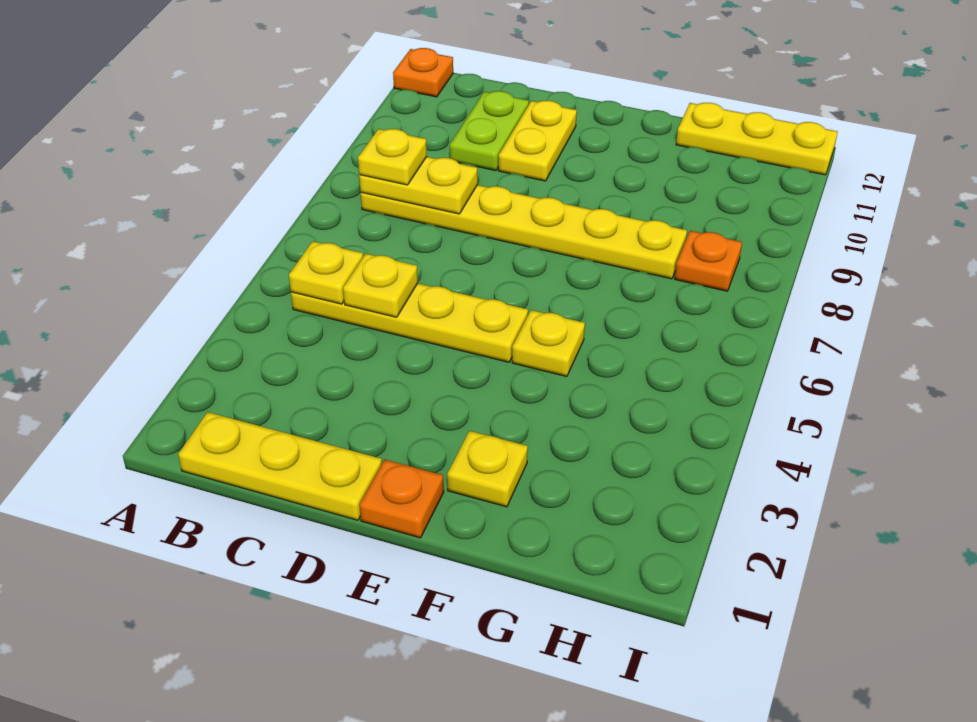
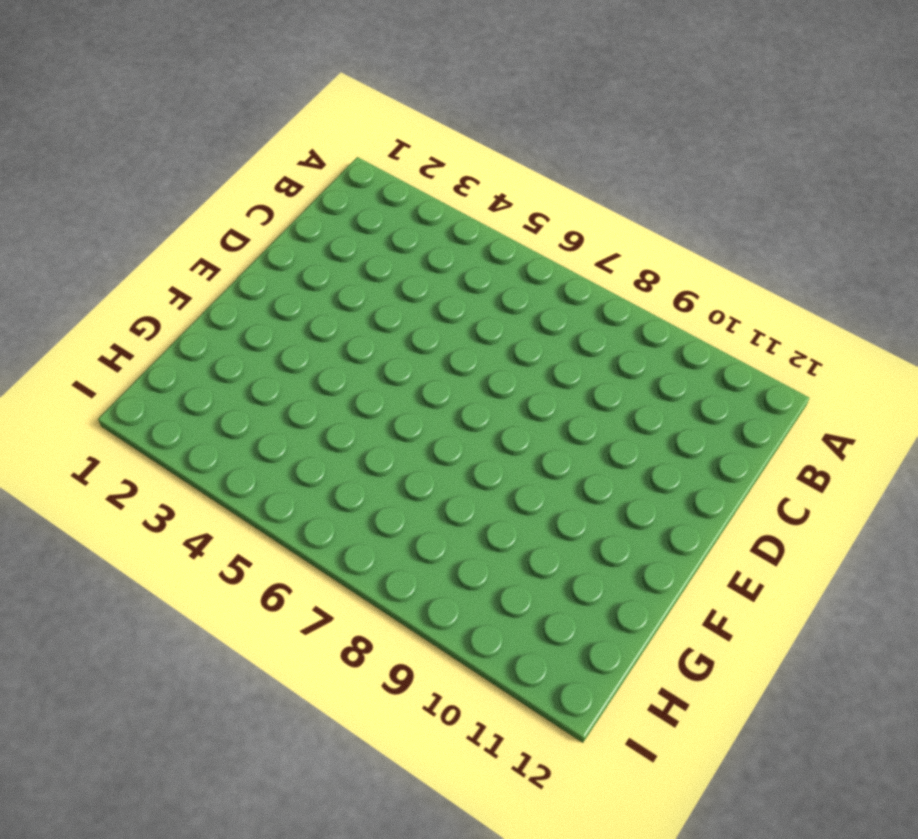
none -> orange plate A12 level 1
none -> yellow plate B1:D1 level 1
none -> yellow plate B5:E5 level 1

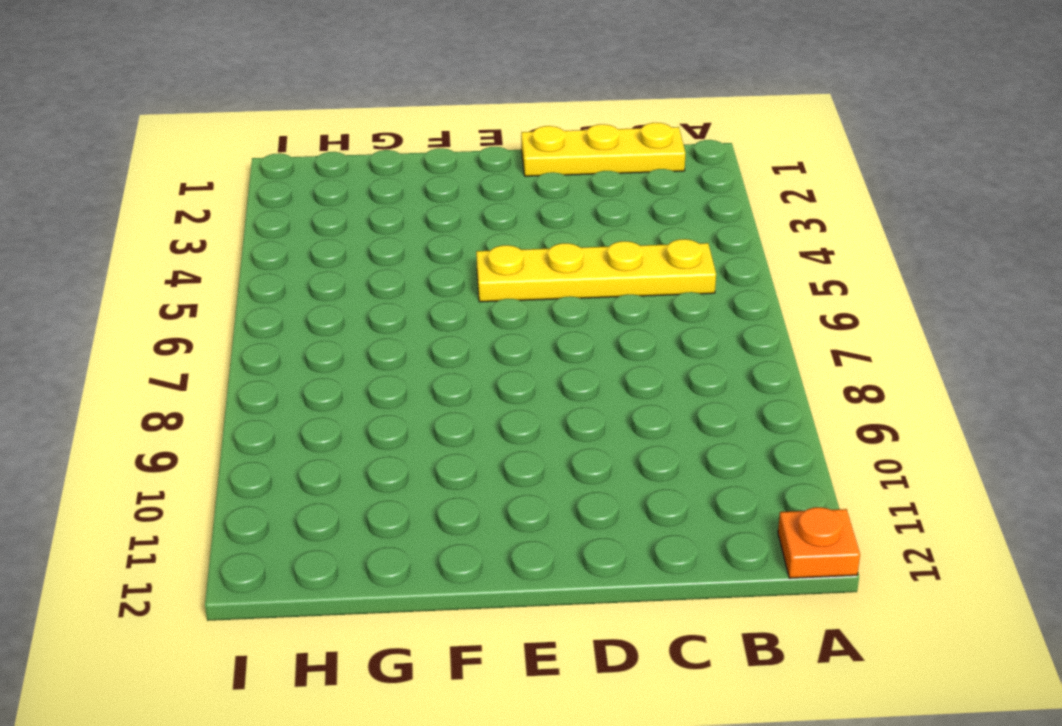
none -> yellow plate B8:G8 level 1
none -> lime plate C10:C11 level 1
none -> yellow plate D10:D11 level 1

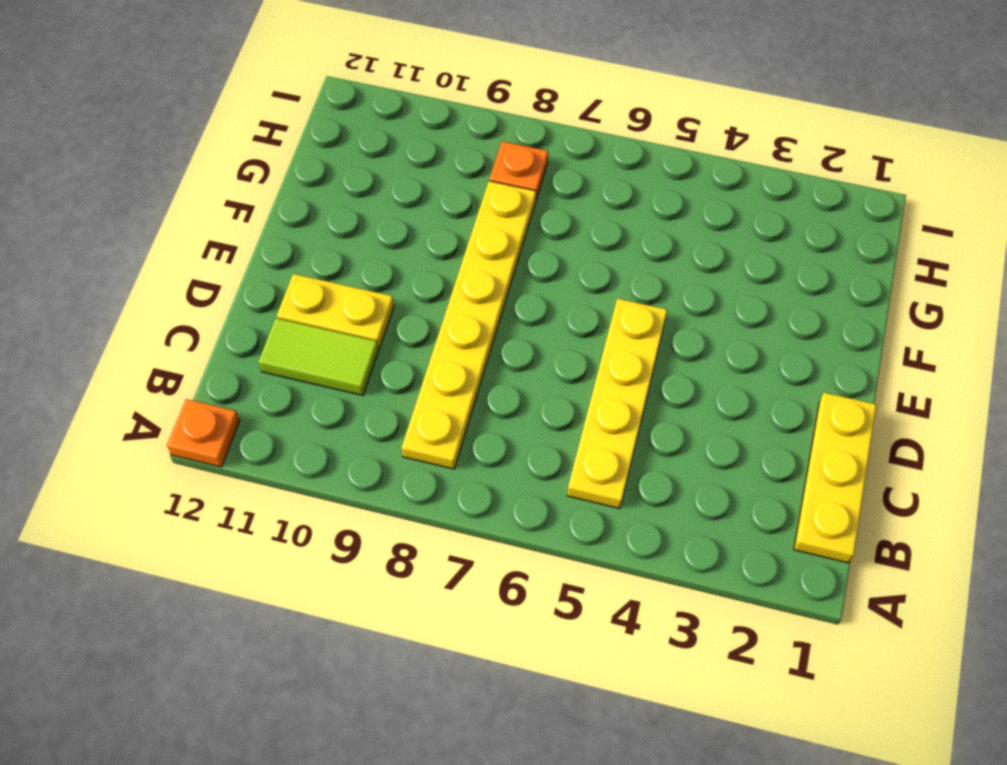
lime tile C10:C11 level 1 -> lime plate C10:C11 level 1
none -> orange plate E1 level 1
none -> yellow plate F2 level 1
none -> yellow plate F5 level 1

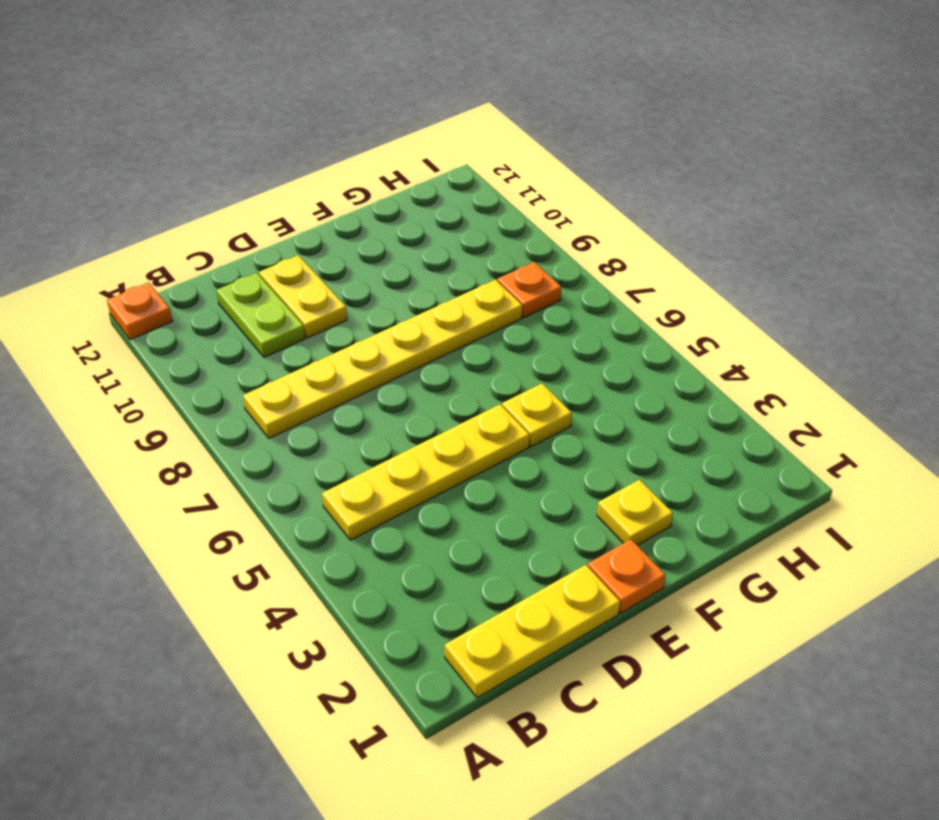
none -> yellow plate G12:I12 level 1
none -> yellow plate B5 level 2
none -> yellow plate B8:C8 level 2

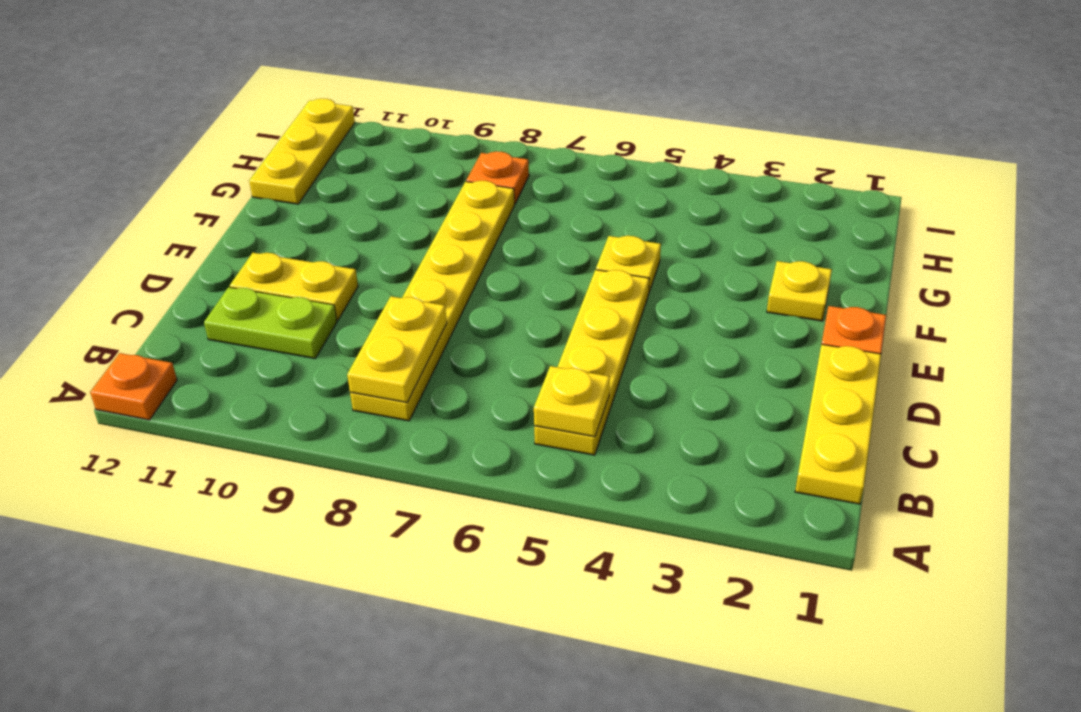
none -> yellow plate C5 level 2
none -> yellow plate B8 level 3

